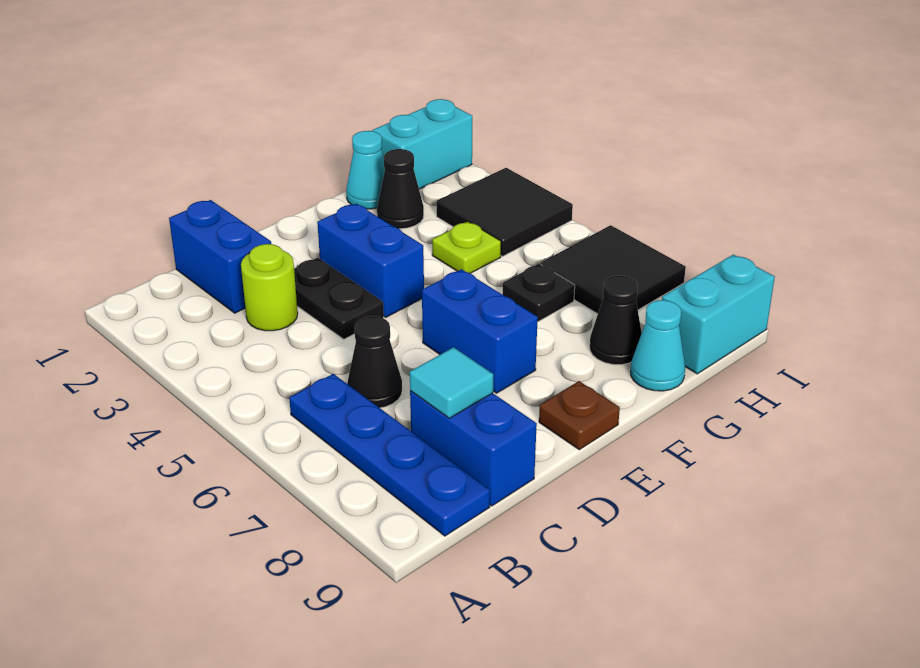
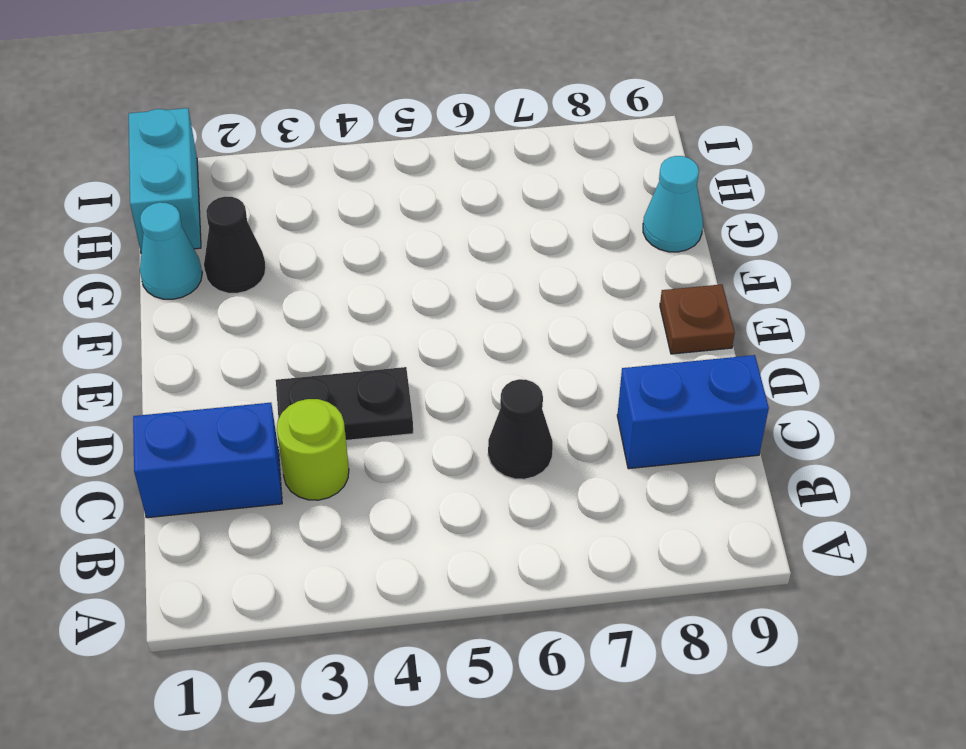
none -> blue plate B6:B9 level 1
none -> blue brick E3:E4 level 1
none -> blue brick E6:E7 level 1

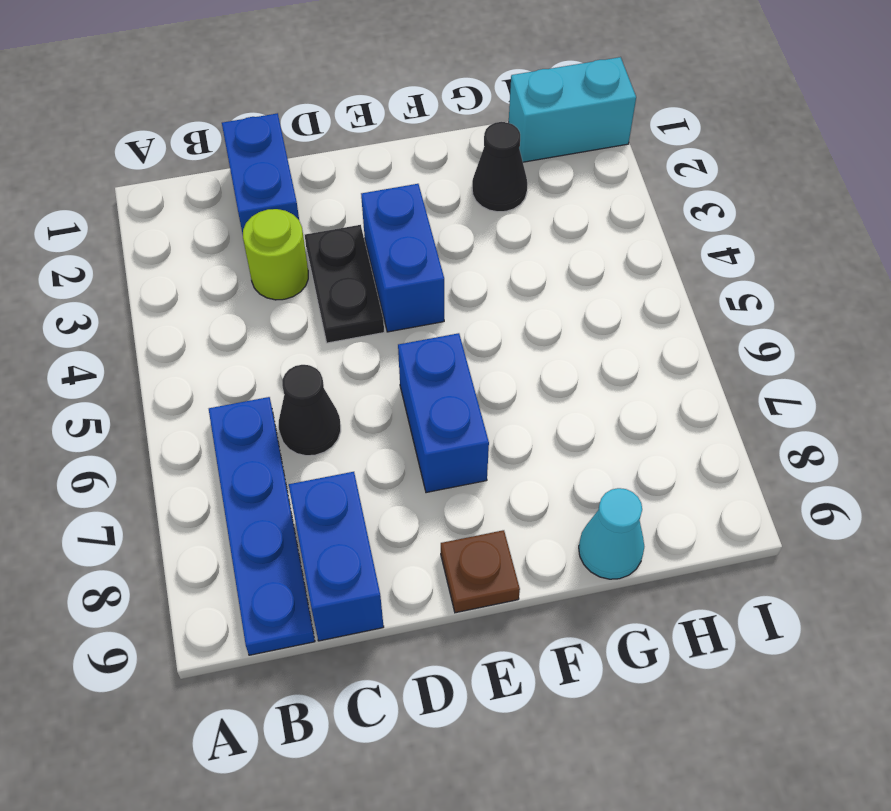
none -> cyan cone G1 level 1
none -> lime plate G4 level 1
none -> black plate G6 level 1

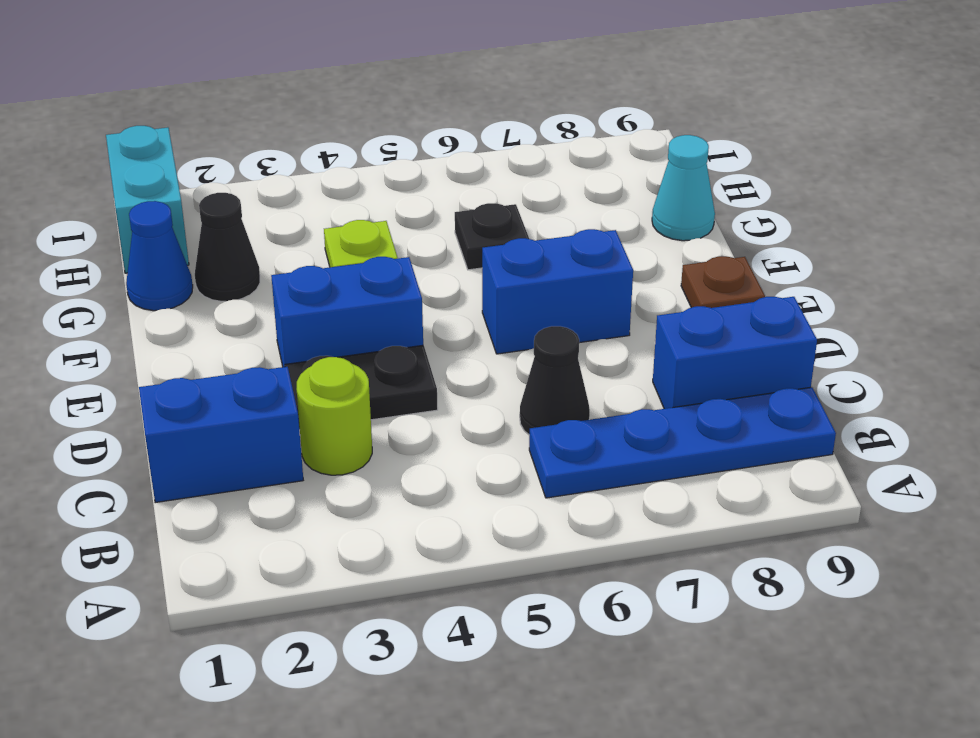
blue cone G1 level 1 -> cyan cone G1 level 1
none -> black cone G8 level 1
none -> black tile H3:I4 level 1
none -> black tile H6:I7 level 1

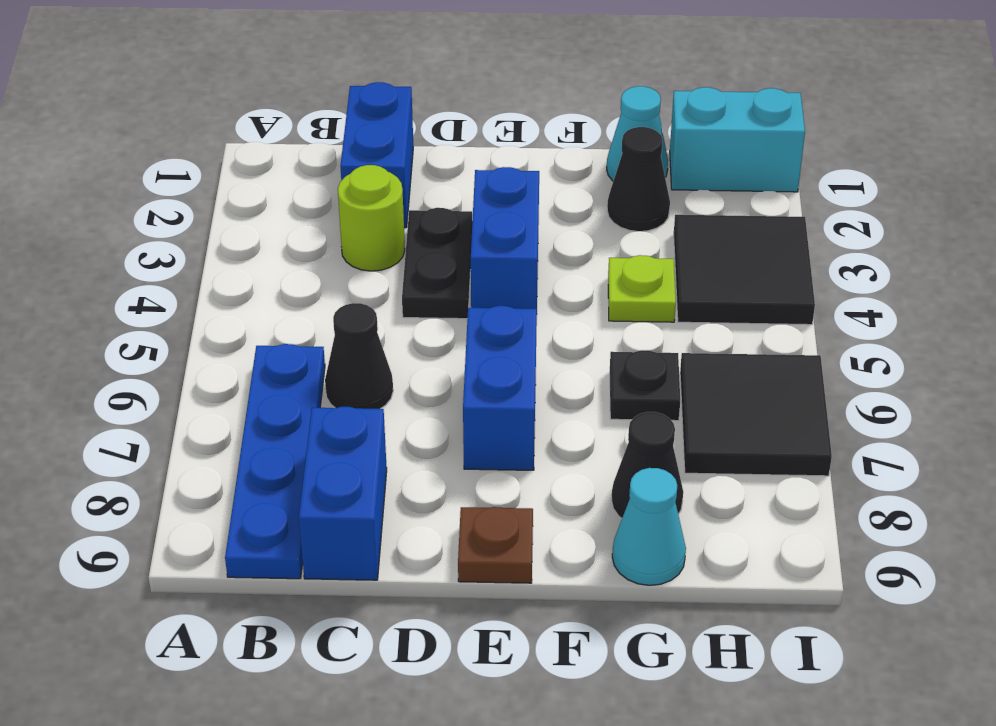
none -> cyan brick H9:I9 level 1
none -> cyan tile C8 level 2

